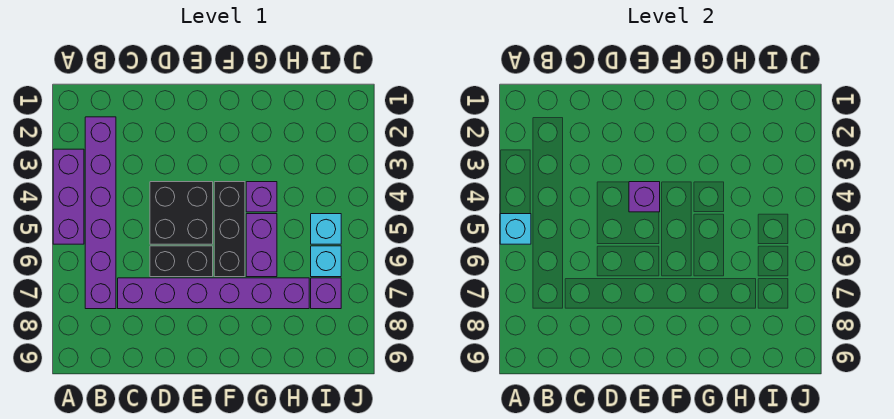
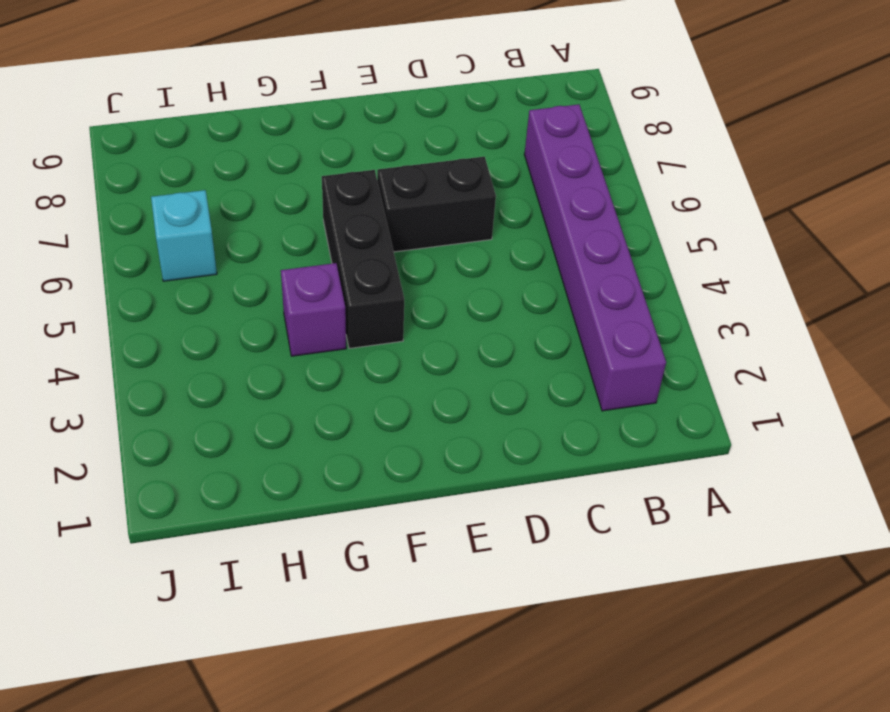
none -> purple brick A3:A5 level 1
none -> purple brick C7:H7 level 1
none -> black brick D4:E5 level 1

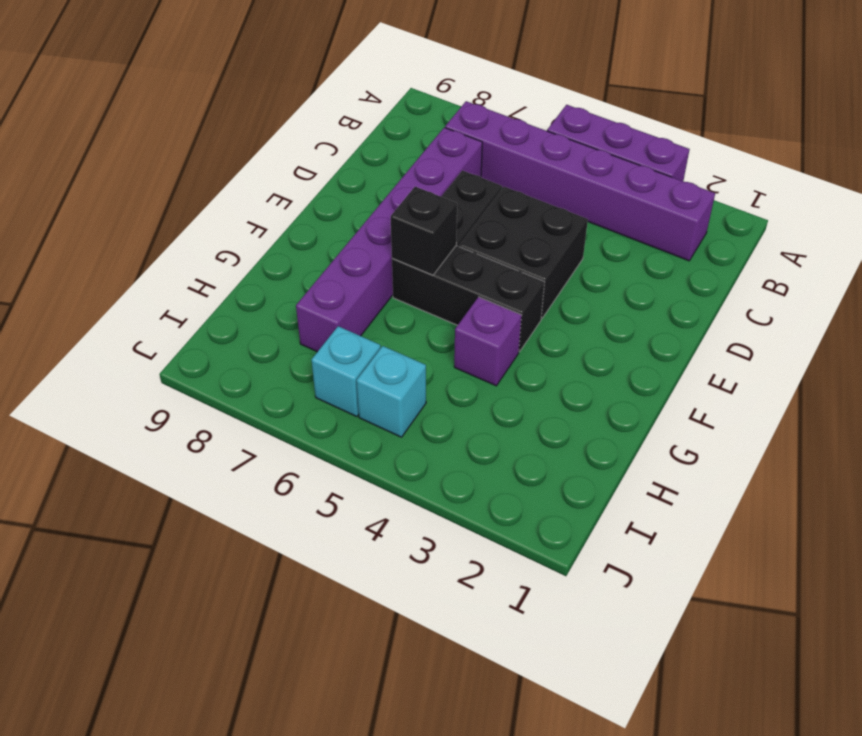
black brick F6 level 2 -> none
none -> purple brick G5:G6 level 1
none -> purple brick I7 level 1
none -> cyan brick A5 level 2

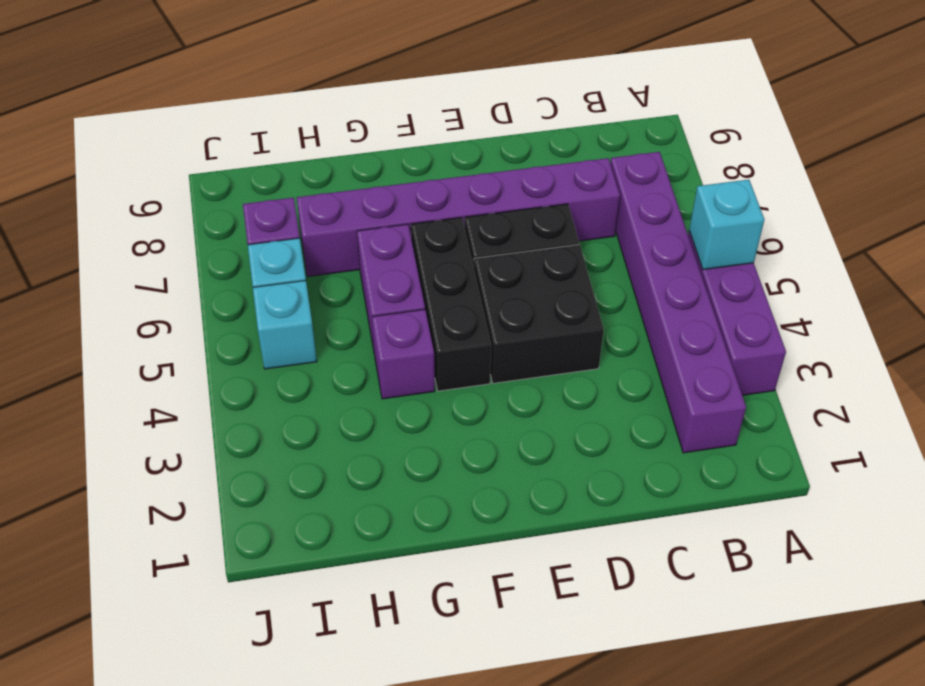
none -> purple brick E4 level 2

